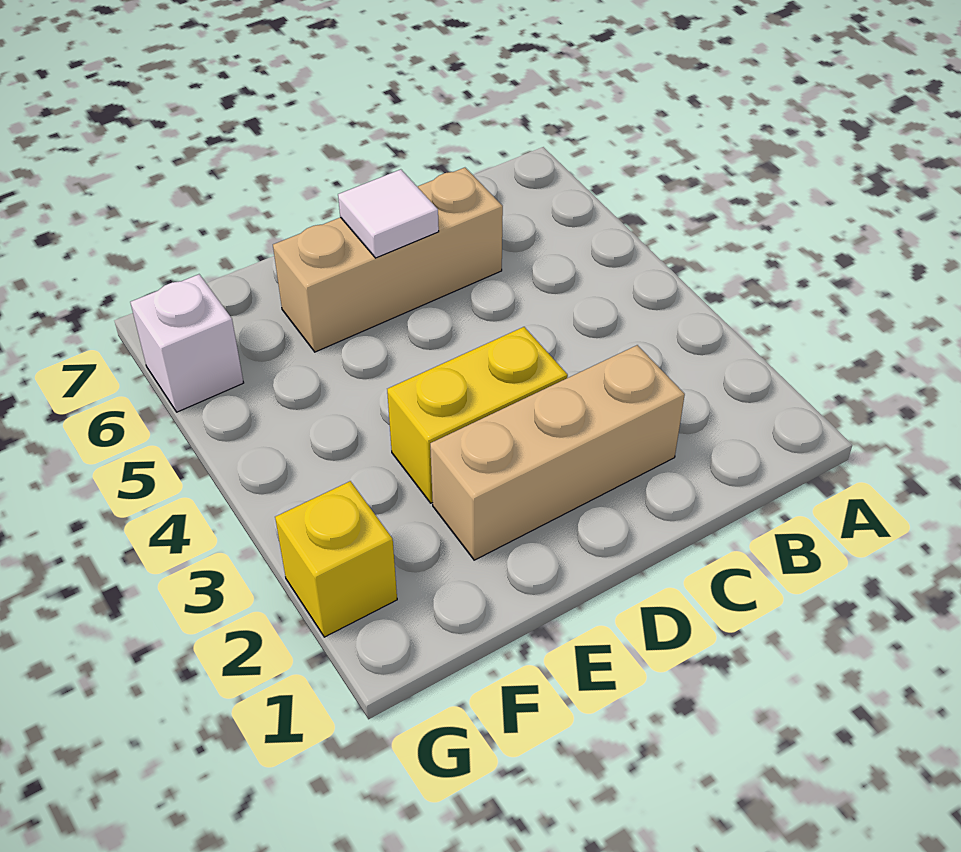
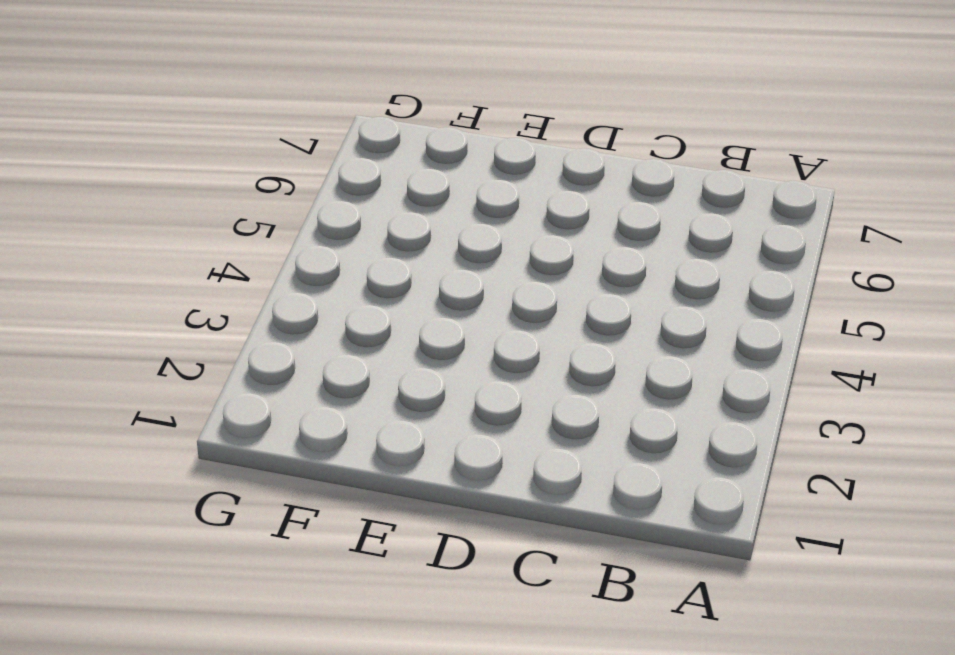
none -> tan brick C2:E2 level 1
none -> tan brick C6:E6 level 1

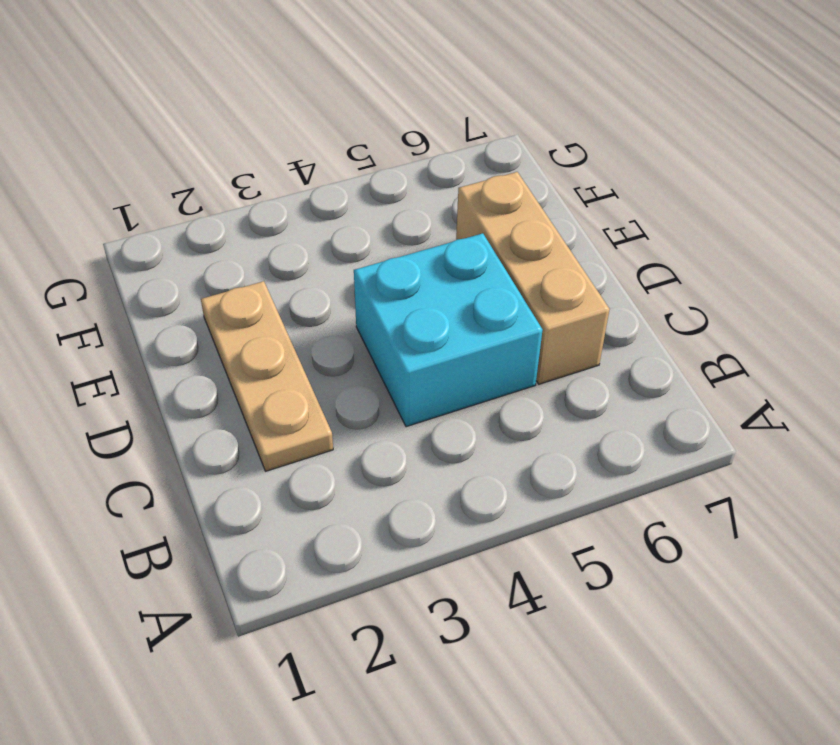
tan plate C2:E2 level 1 -> tan brick C2:E2 level 1
cyan brick C4:D5 level 1 -> none
none -> yellow brick D3:E3 level 1
none -> yellow brick G2 level 1

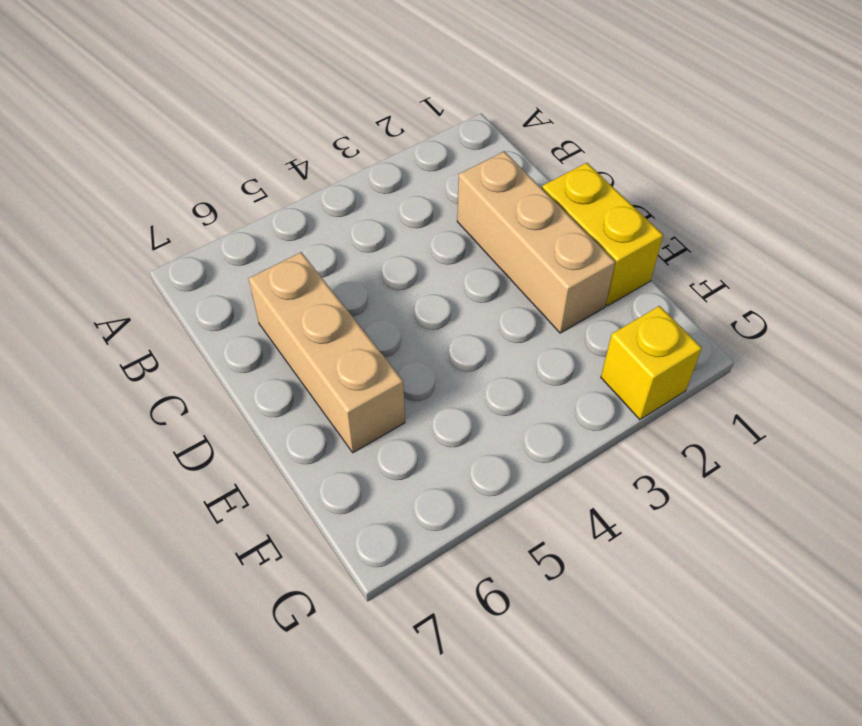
yellow brick D1:E1 level 1 -> yellow brick D3:E3 level 1
none -> white brick G6 level 1
none -> white tile D6 level 2

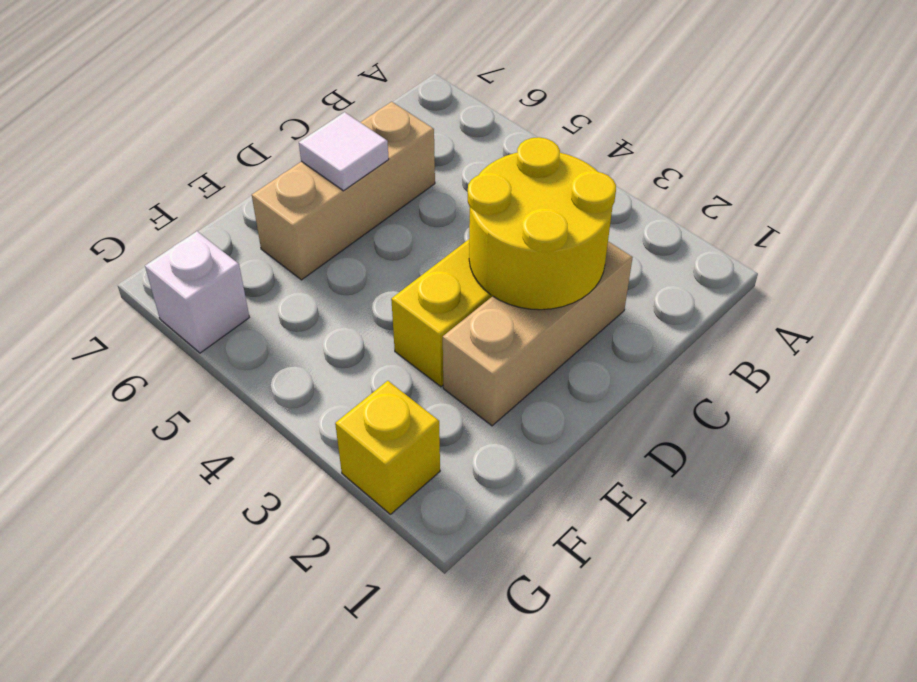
yellow round brick C2:D3 level 2 -> none

